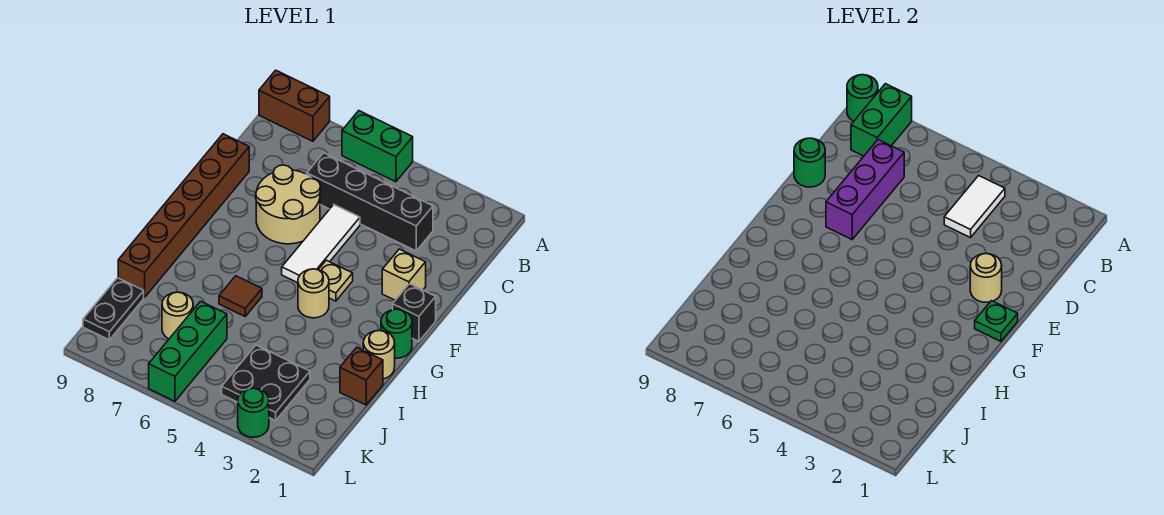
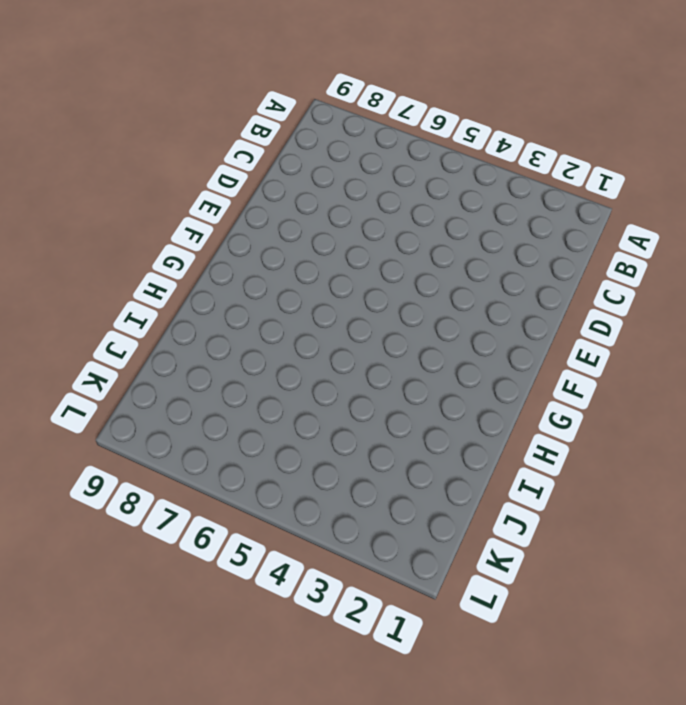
none -> green brick A5:A6 level 1
none -> brown brick A8:A9 level 1
none -> black brick C3:C6 level 1

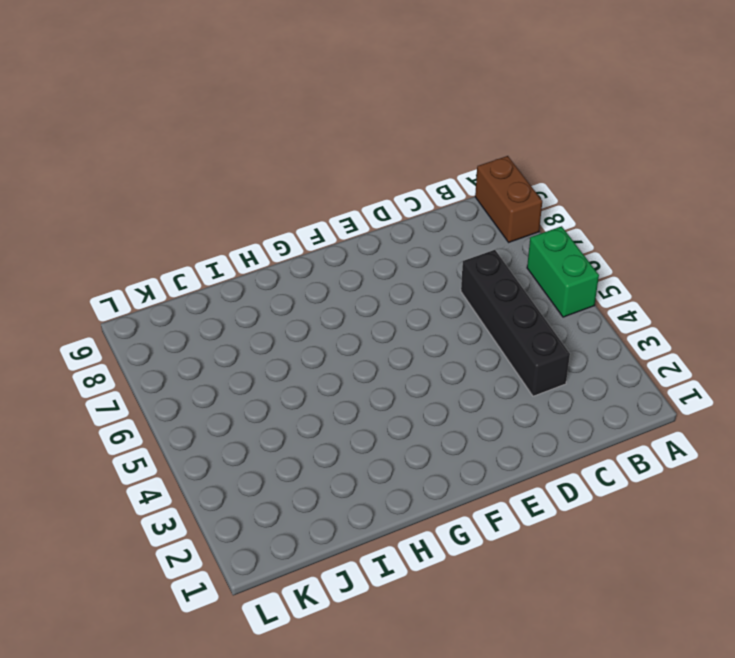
none -> white tile D5:F5 level 1
none -> tan round brick D6:E7 level 1
none -> brown brick D9:I9 level 1

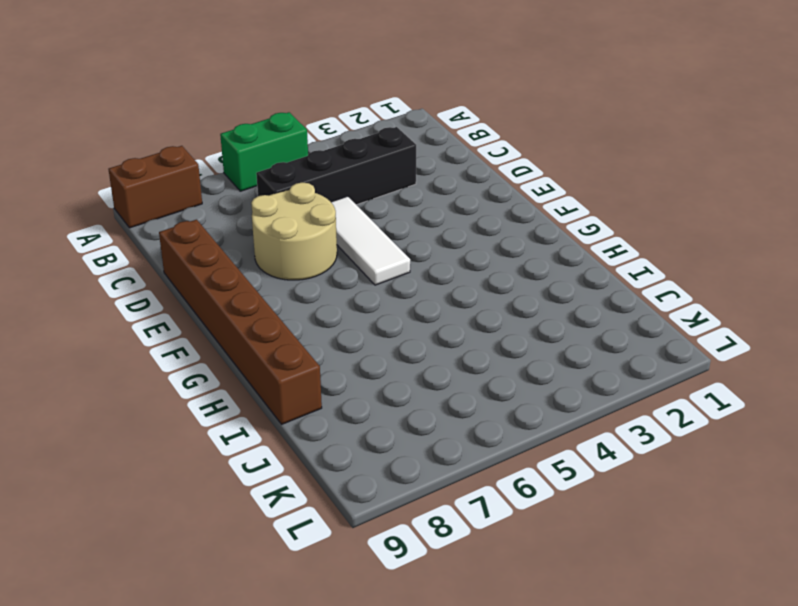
none -> tan brick E2 level 1
none -> black brick F1 level 1
none -> tan plate F4 level 1

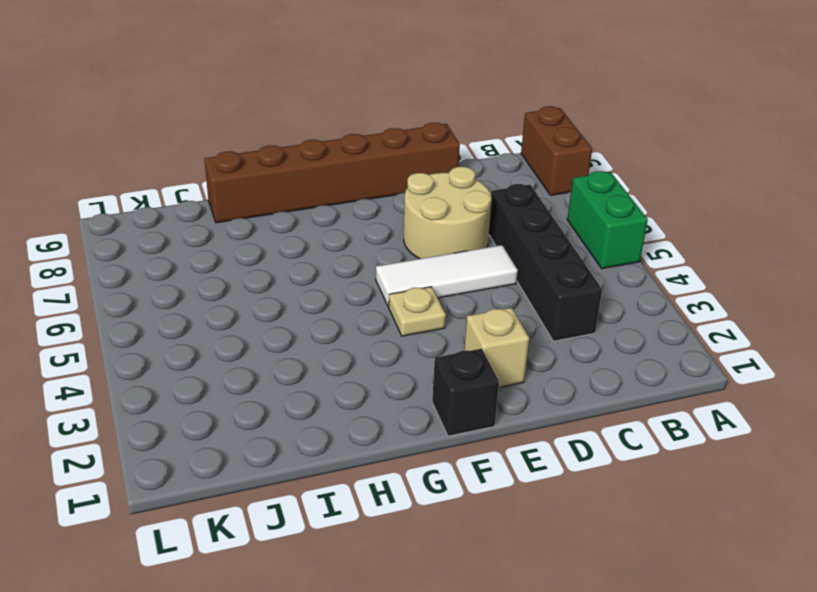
none -> green round brick G1 level 1
none -> tan round brick G4 level 1
none -> tan round brick H1 level 1

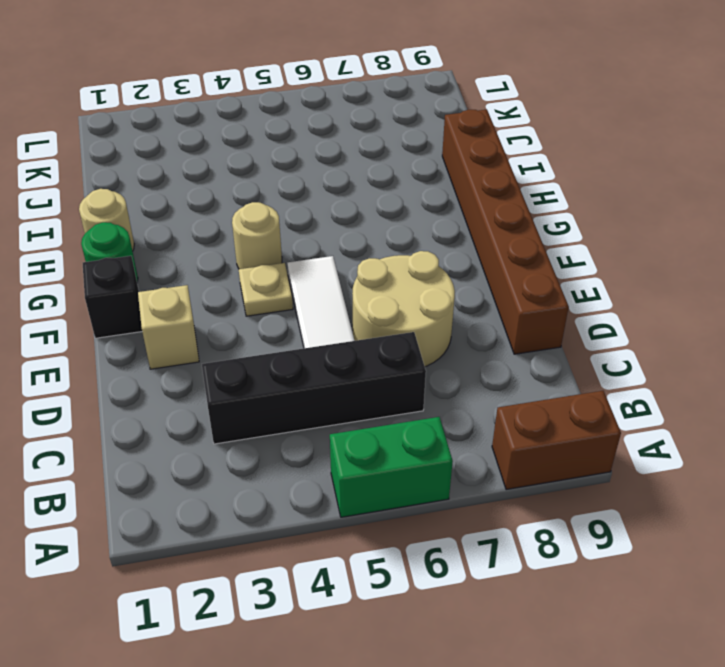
none -> brown tile H6 level 1
none -> brown brick I1 level 1
none -> black plate J3:K4 level 1

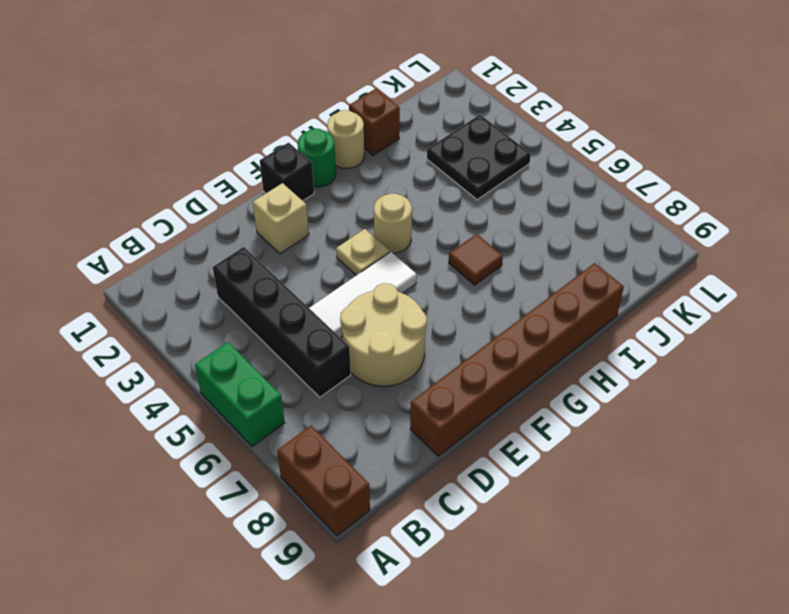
none -> green brick J6:L6 level 1
none -> tan round brick J7 level 1
none -> black plate J9:K9 level 1

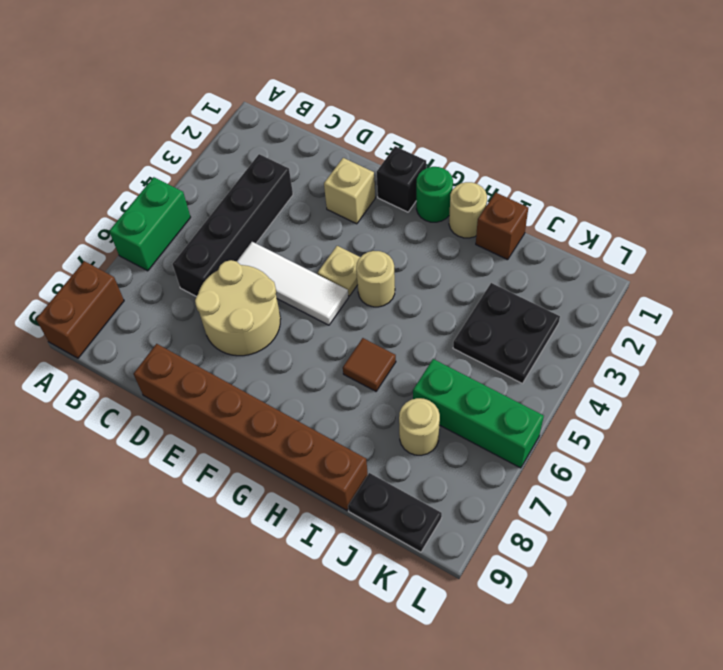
none -> green round brick L3 level 1
none -> green brick A8:B8 level 2
none -> green round brick A9 level 2

